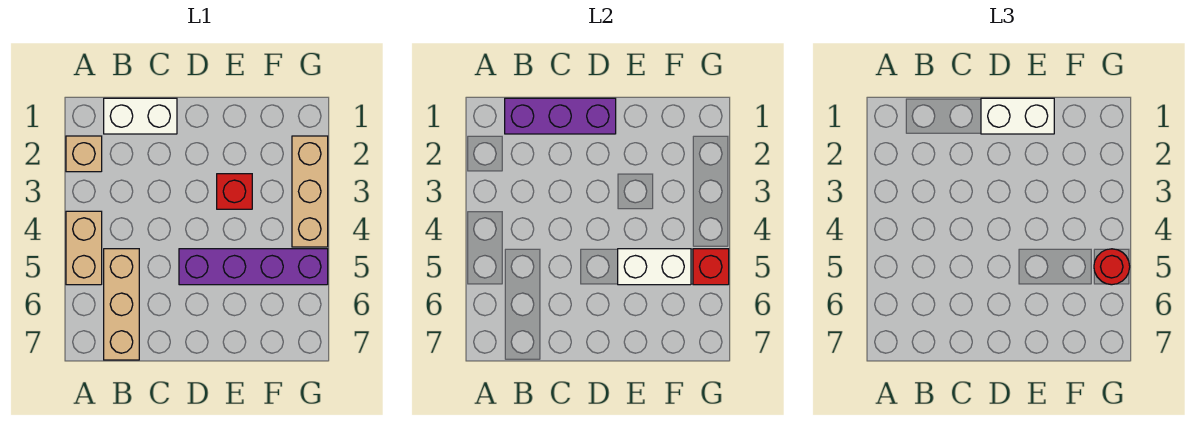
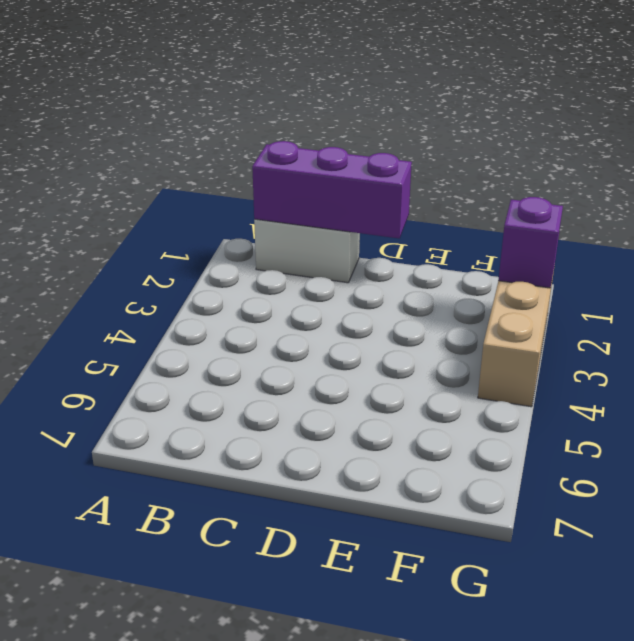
purple brick G2 level 2 -> none
none -> tan brick A2 level 1
none -> tan brick A4:A5 level 1
none -> tan brick B5:B7 level 1

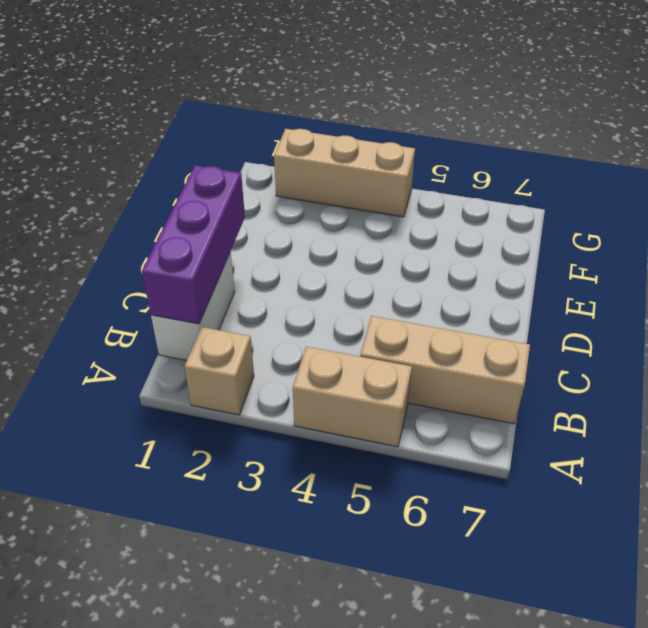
none -> purple brick D5:G5 level 1
none -> red brick E3 level 1
none -> white brick E5:F5 level 2

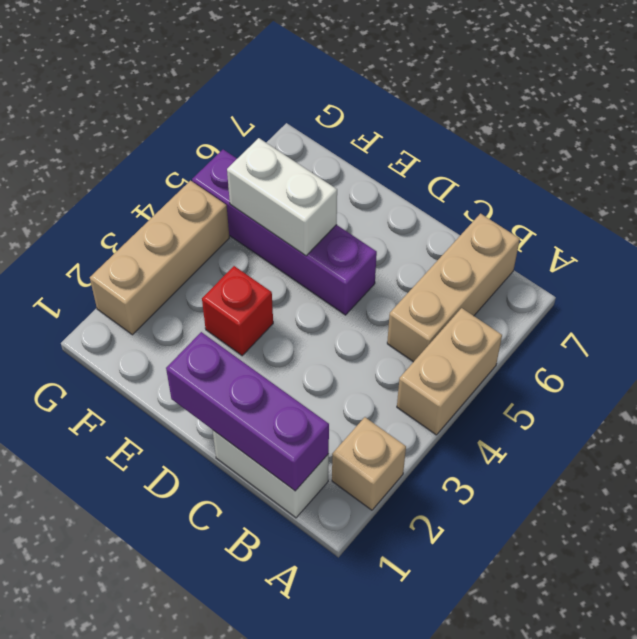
none -> red brick G5 level 2
none -> white brick D1:E1 level 3
none -> red round brick G5 level 3

